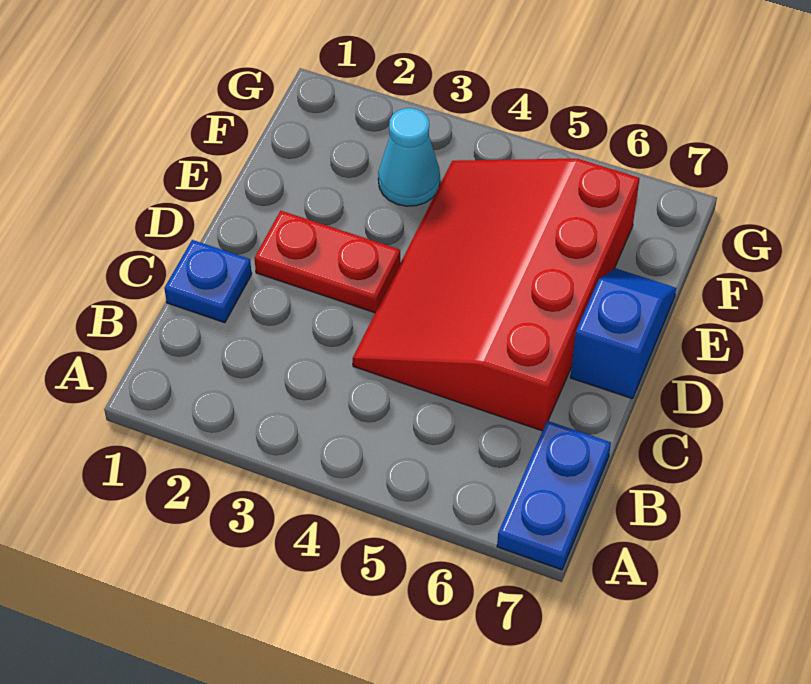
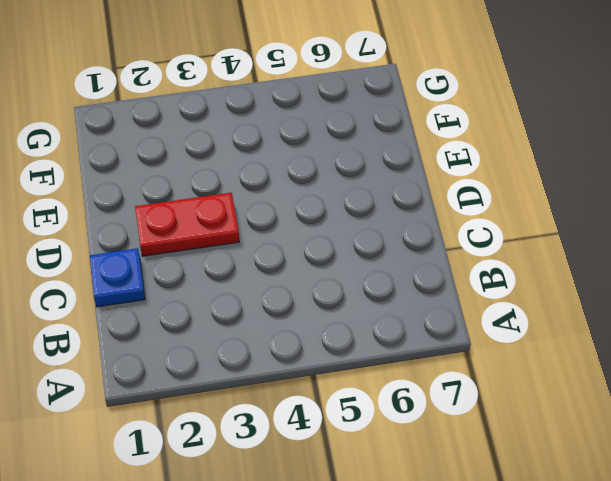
none -> blue plate A7:B7 level 1
none -> red slope C4:F6 level 1 top 6

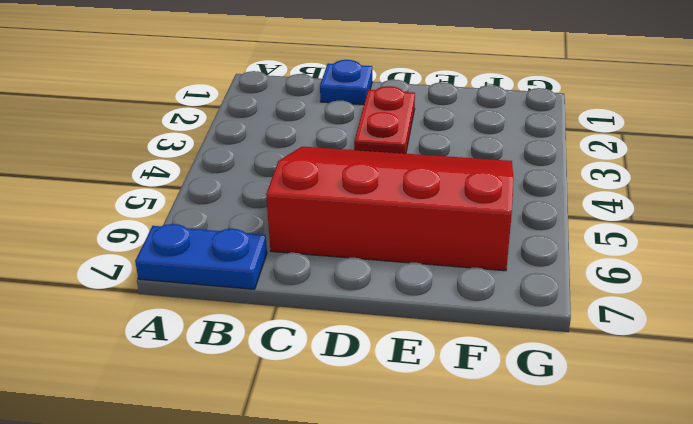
none -> blue slope D7:E7 level 1 top D
none -> cyan cone F3 level 1

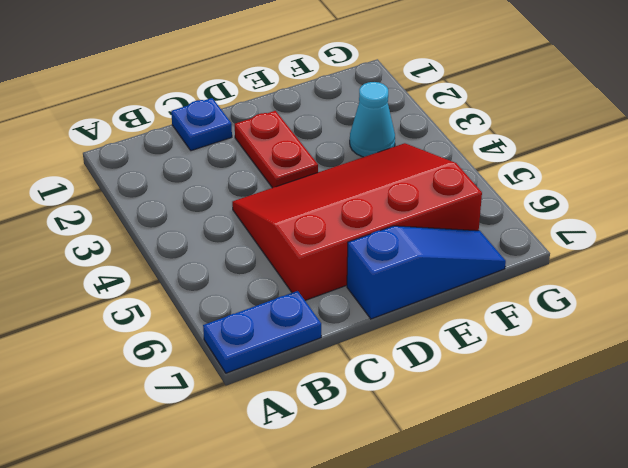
blue slope D7:F7 level 1 top D -> blue slope D7:E7 level 1 top D

